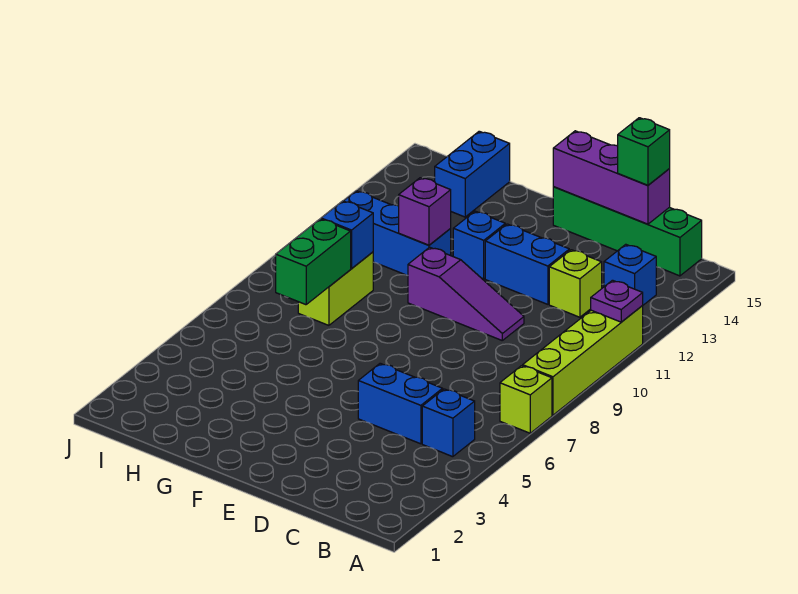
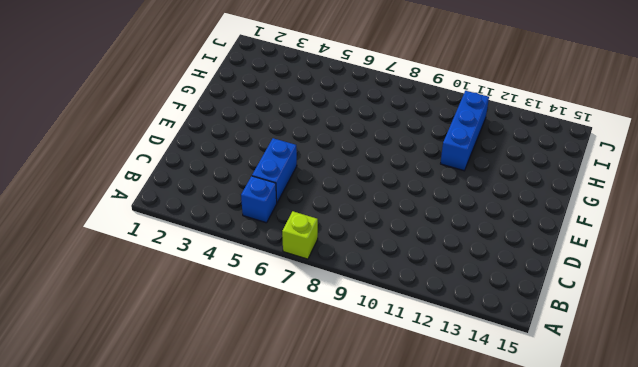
none -> lime brick A8:A11 level 1
none -> blue brick B13 level 1
none -> green brick B15:E15 level 1

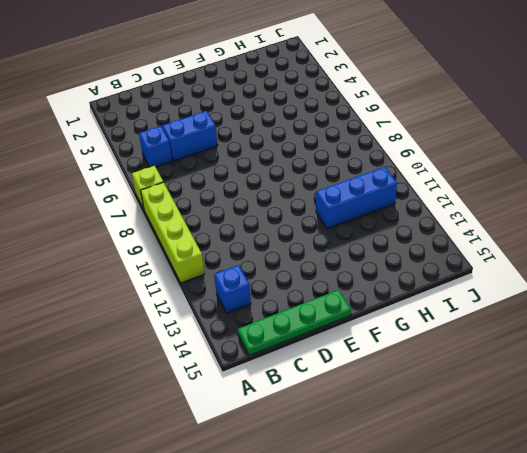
green plate B15:E15 level 1 -> green brick B15:E15 level 1
none -> lime brick C12 level 1
none -> purple slope D10:F10 level 1 top F
none -> blue brick D12:E12 level 1

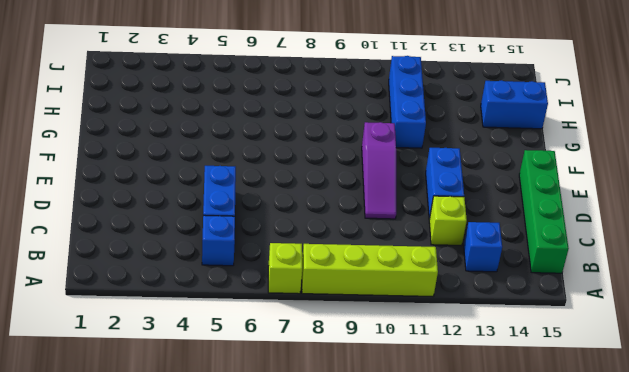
none -> blue brick F12 level 1
none -> lime brick H8:H9 level 1
none -> purple plate A11 level 2

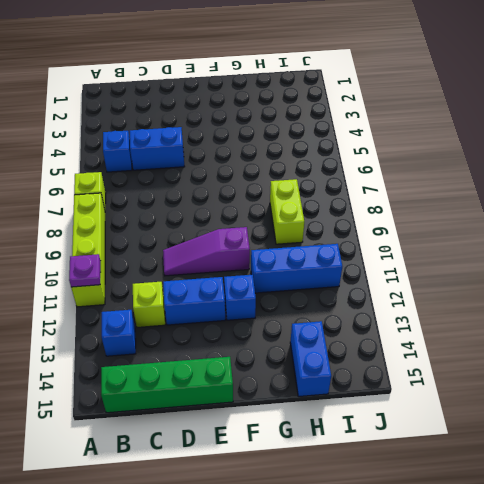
none -> purple brick C15:E15 level 2
none -> purple brick G11 level 2
none -> green brick H7:H8 level 2

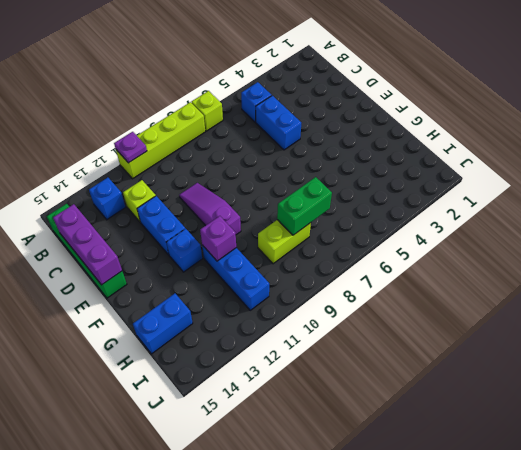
none -> blue brick H9 level 2
none -> green brick C15 level 3

